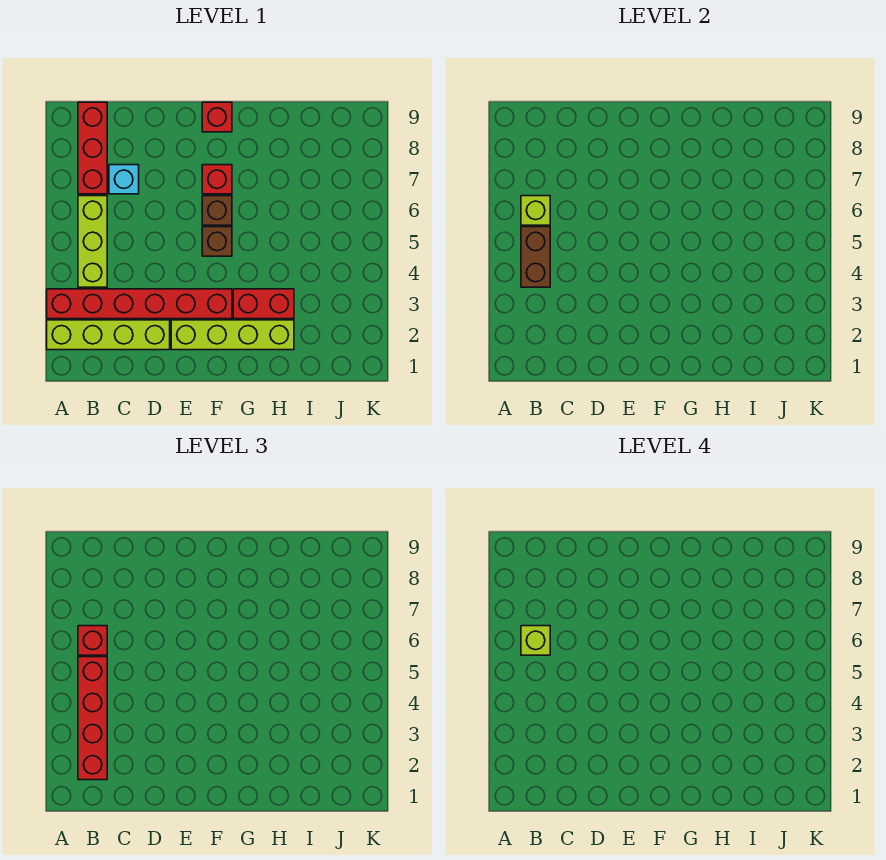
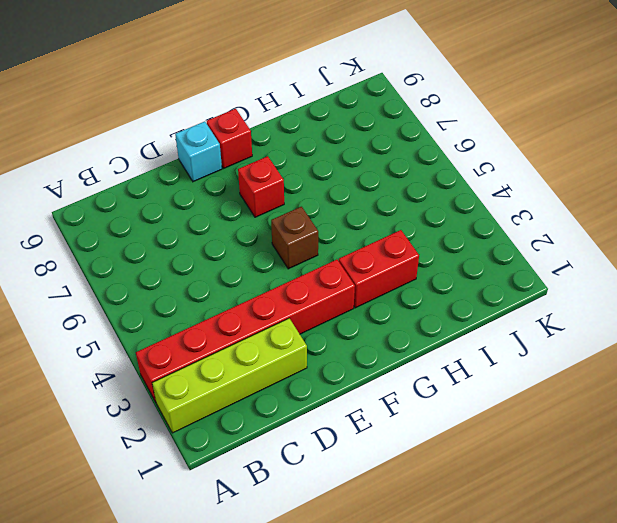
cyan brick E9 level 1 -> cyan brick C7 level 1
none -> lime brick B4:B6 level 1
none -> red brick B7:B9 level 1
none -> lime brick E2:H2 level 1

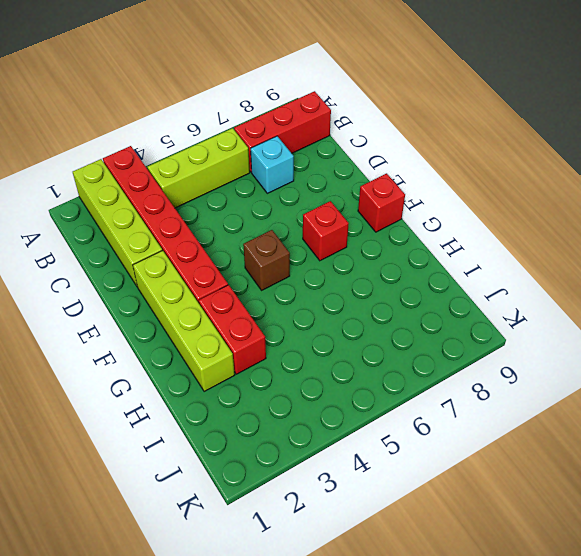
none -> brown brick F6 level 1
none -> brown brick B4:B5 level 2
none -> lime brick B6 level 2

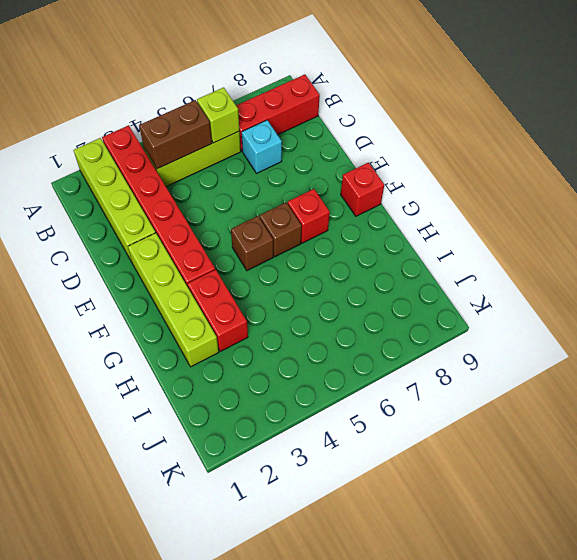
none -> red brick B2:B5 level 3
none -> red brick B6 level 3
none -> lime brick B6 level 4

